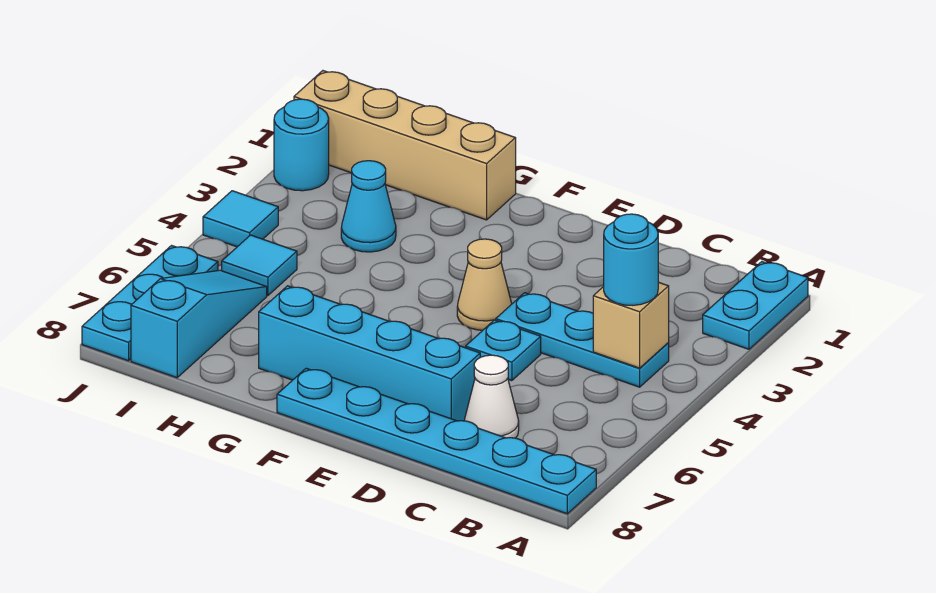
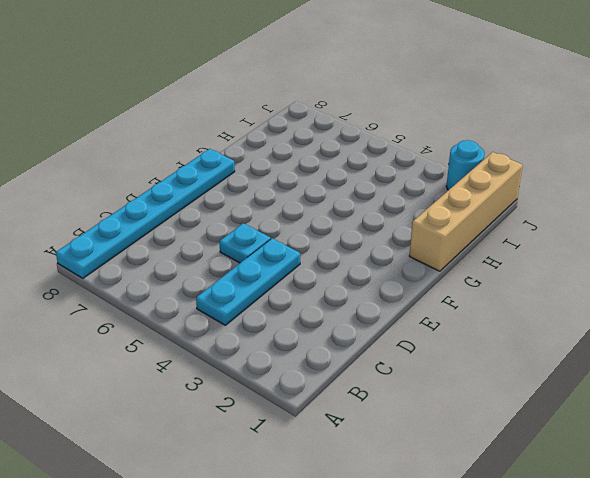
none -> cyan plate A1:A2 level 1
none -> white cone C7 level 1
none -> cyan brick D7:G7 level 1

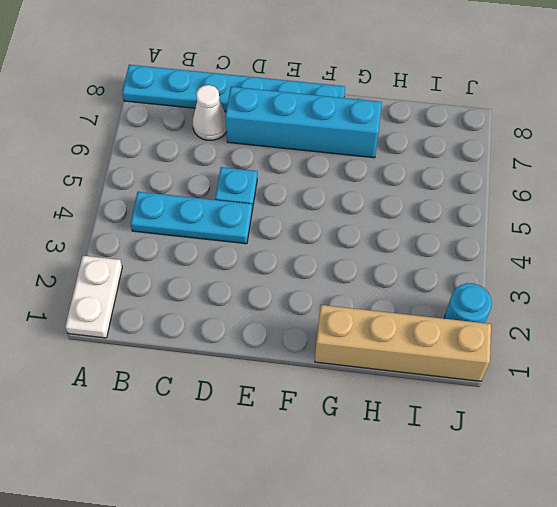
white plate A1:A2 level 1 -> cyan plate A1:A2 level 1
none -> tan cone E4 level 1
none -> cyan cone H3 level 1
none -> cyan tile I5 level 1

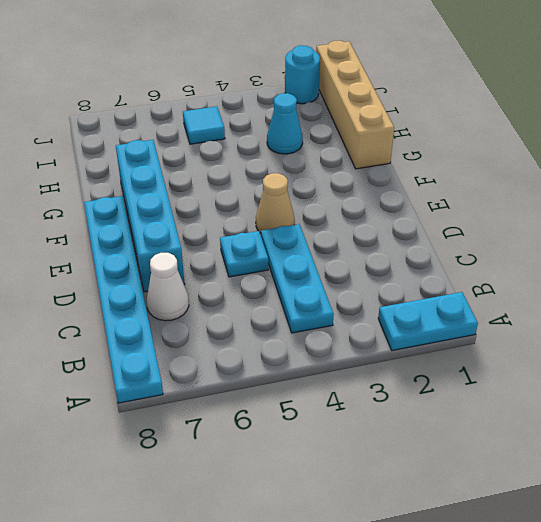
none -> cyan slope I6:I8 level 1 top 8
none -> cyan tile J4 level 1
none -> cyan plate J6:J8 level 1

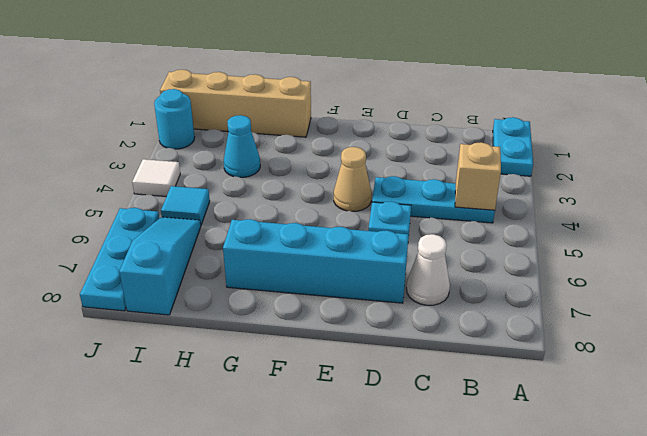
white tile J4 level 1 -> cyan tile J4 level 1
none -> cyan plate A8:F8 level 1
none -> cyan round brick B4 level 3

